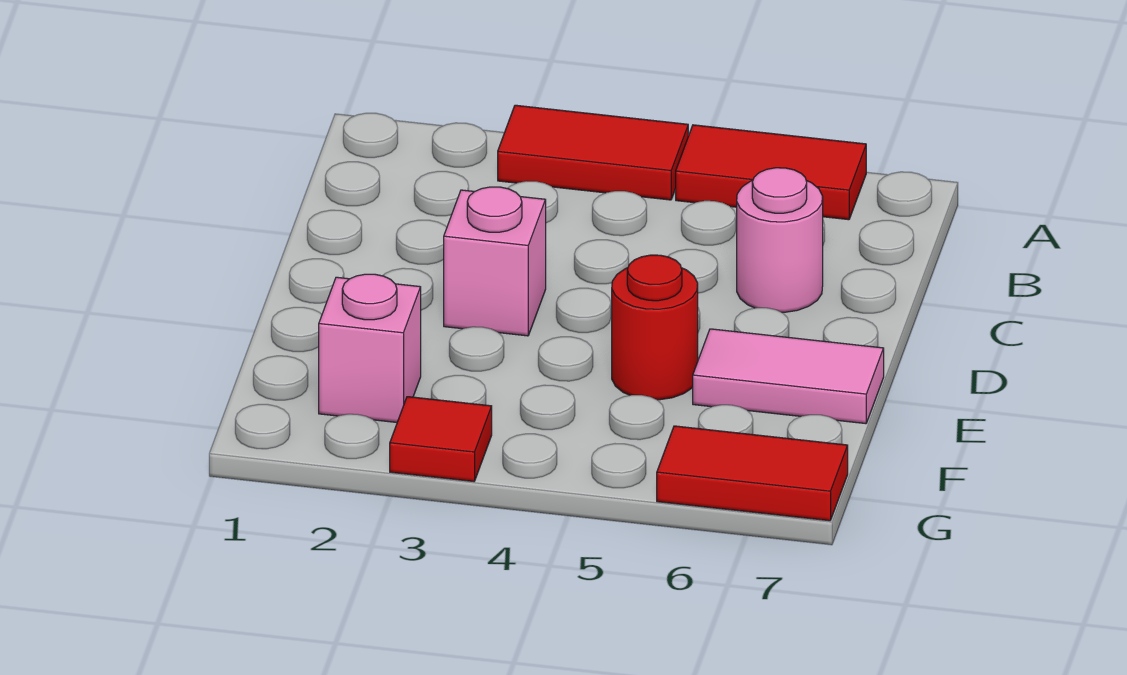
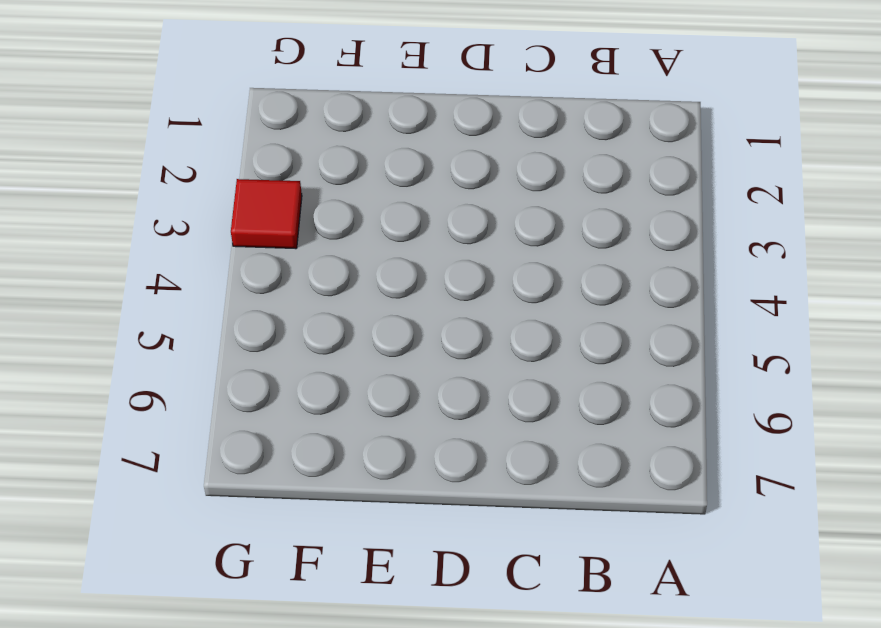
none -> red tile A3:A4 level 1
none -> red tile A5:A6 level 1

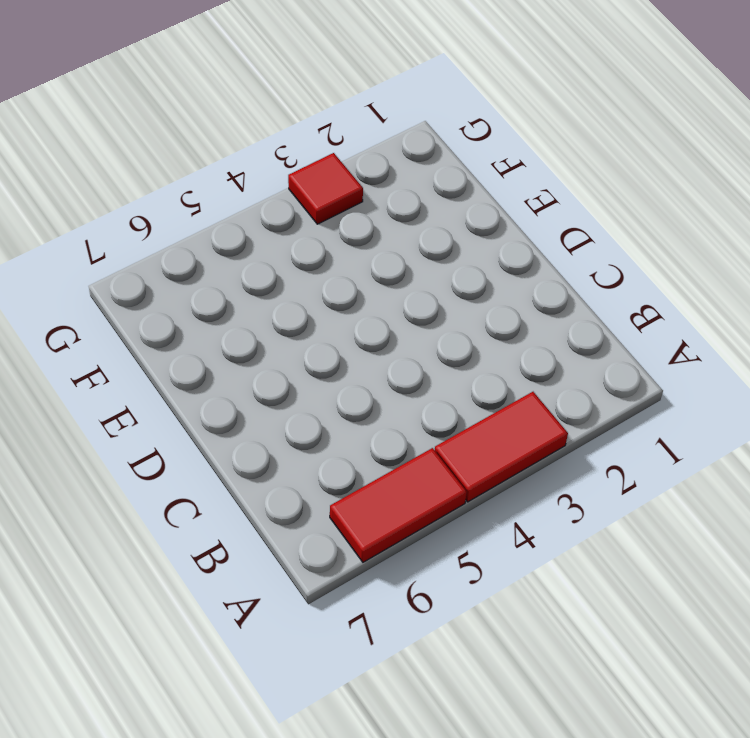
none -> pink round brick C6 level 1
none -> pink brick D3 level 1

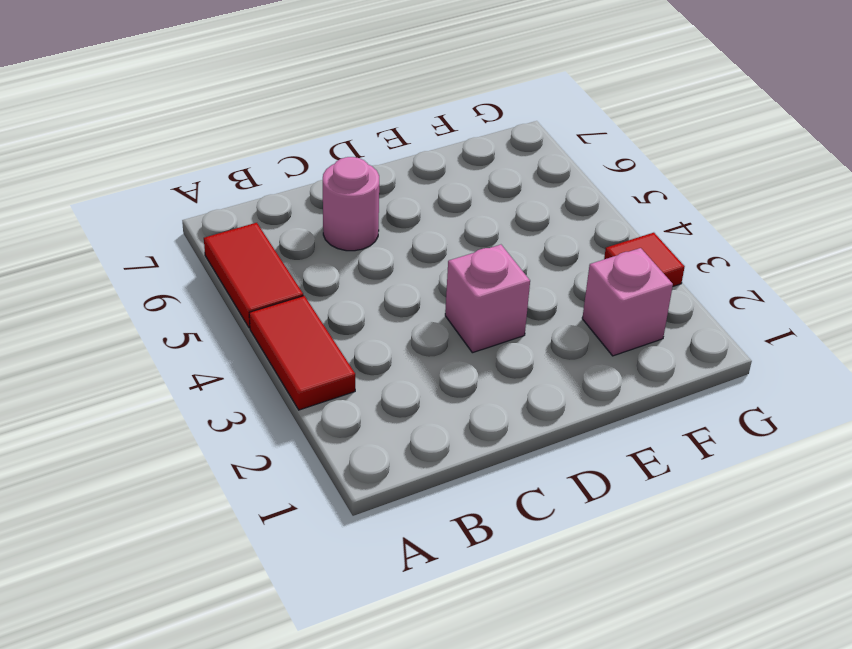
none -> red round brick E5 level 1
none -> pink tile E6:E7 level 1

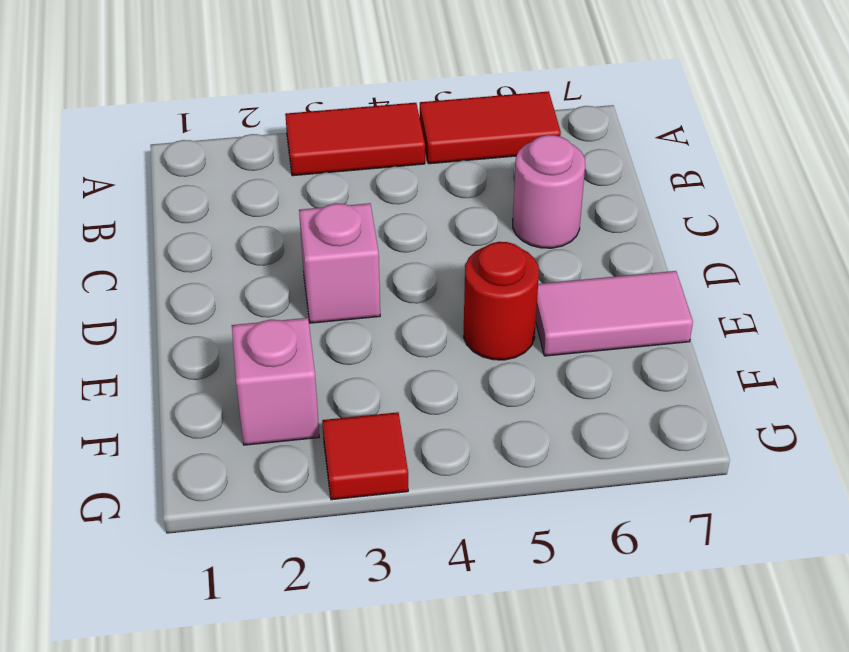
none -> red tile G6:G7 level 1

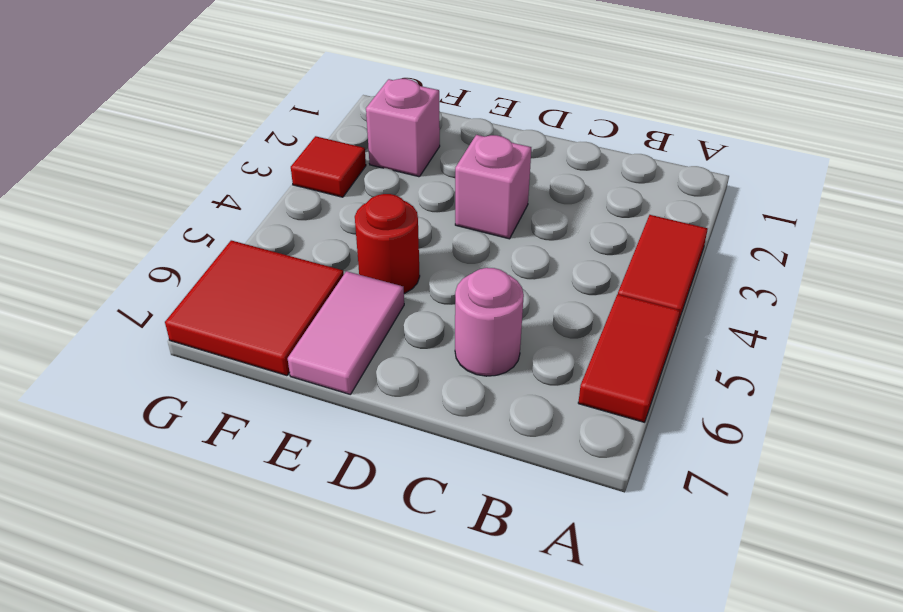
red tile F6:G7 level 1 -> red tile G6:G7 level 1

